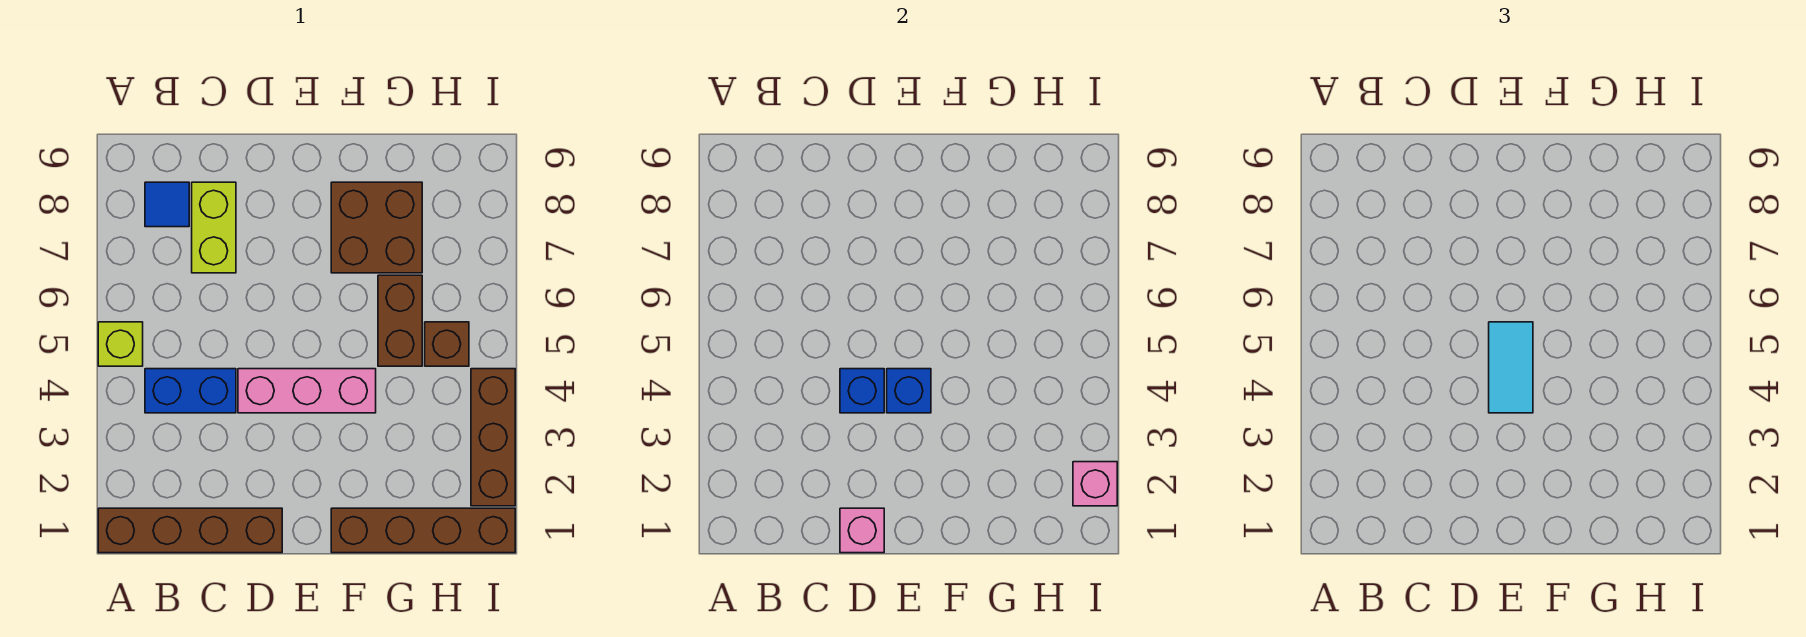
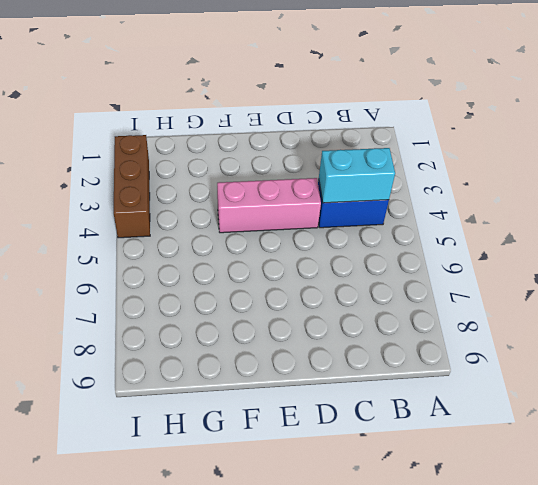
cyan brick B4:C4 level 2 -> none
none -> brown brick A1:D1 level 1
none -> lime brick A5 level 1
none -> blue tile B8 level 1

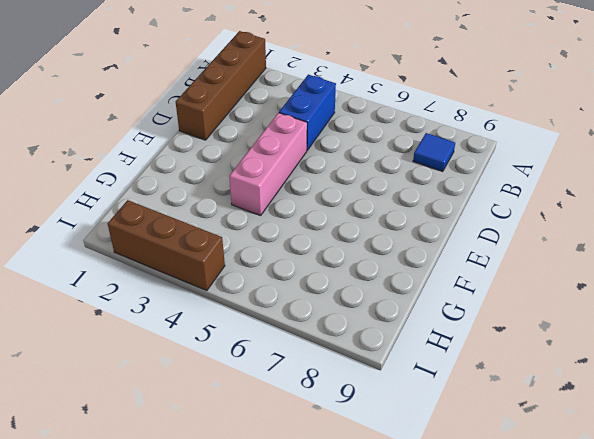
none -> lime brick A5 level 1
none -> lime brick C7:C8 level 1
none -> brown brick F1:I1 level 1

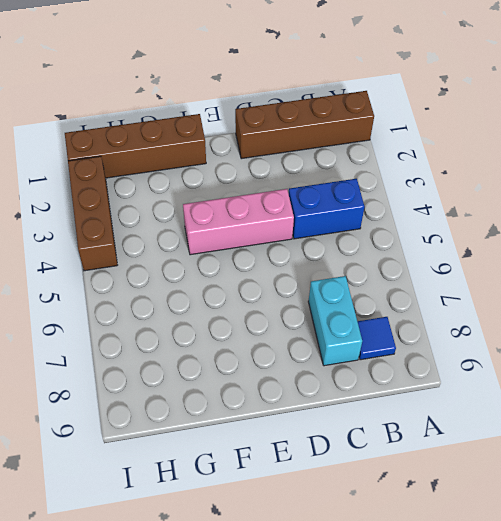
cyan brick C7:C8 level 1 -> lime brick C7:C8 level 1
none -> lime brick A5 level 1
none -> brown brick F7:G8 level 1
none -> brown brick G5:G6 level 1

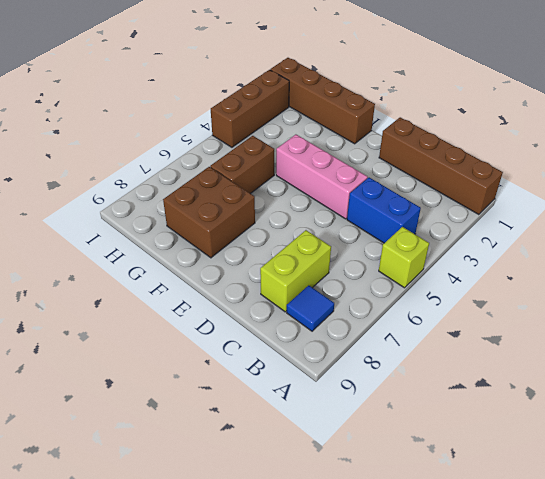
none -> brown brick H5 level 1
none -> pink brick D1 level 2
none -> blue brick D4 level 2

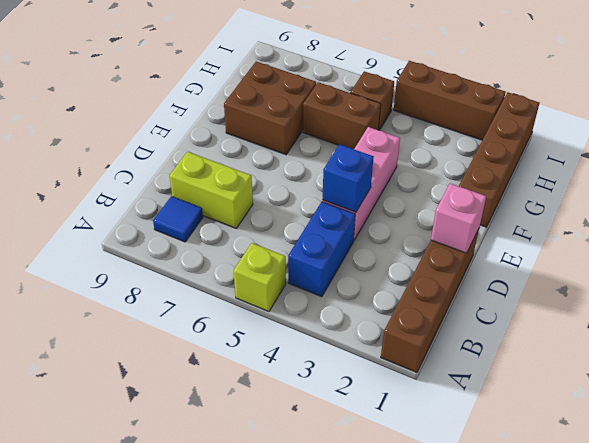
none -> blue brick E4 level 2
none -> pink brick I2 level 2
none -> cyan tile E4:E5 level 3

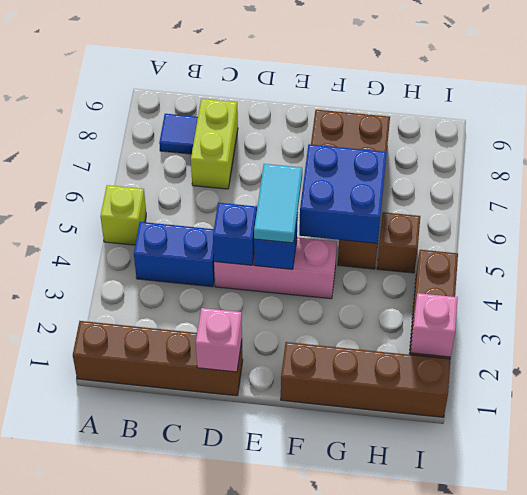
blue brick F5:G6 level 2 -> none

